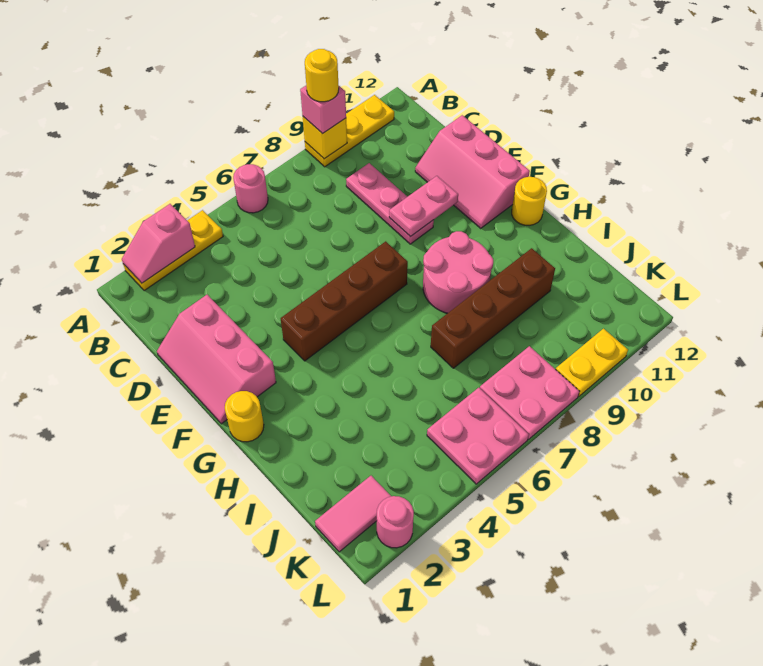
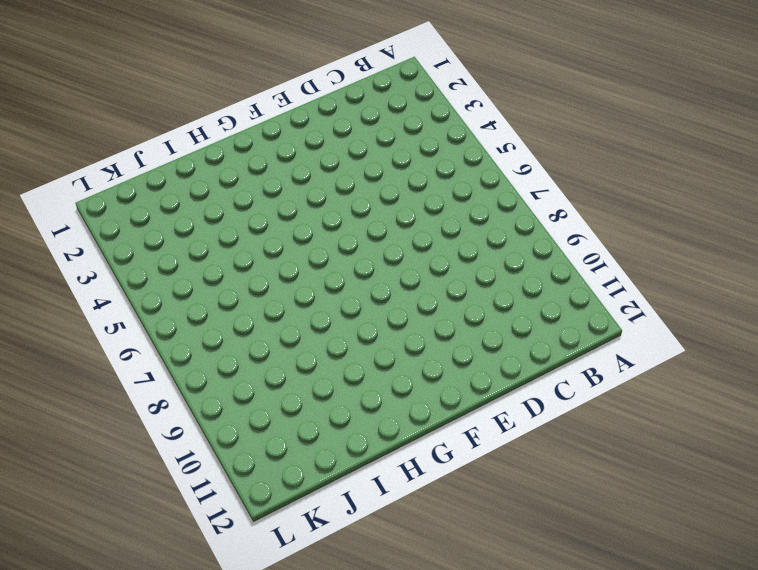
none -> yellow plate A2:A4 level 1
none -> pink round brick A6 level 1
none -> yellow plate A9:A11 level 1

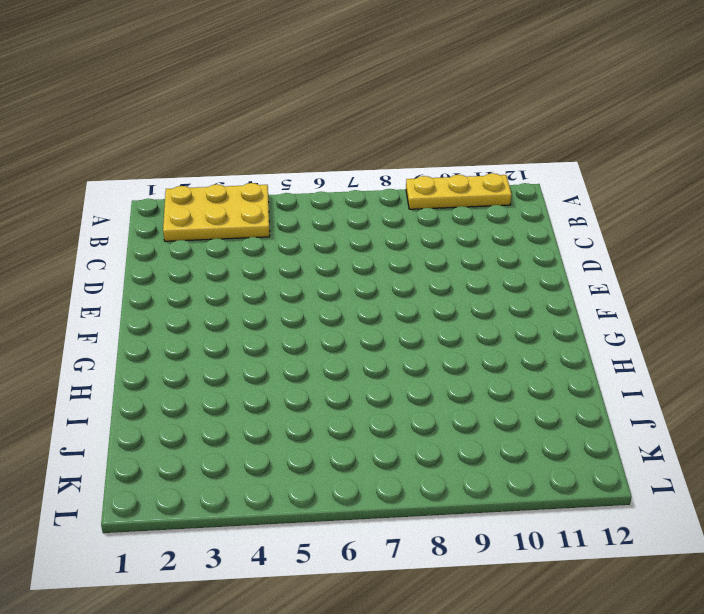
yellow plate A2:B4 level 1 -> yellow plate A2:A4 level 1
none -> pink round brick A6 level 1
none -> pink plate C9:E9 level 1
none -> pink slope D1:F2 level 1 top 2

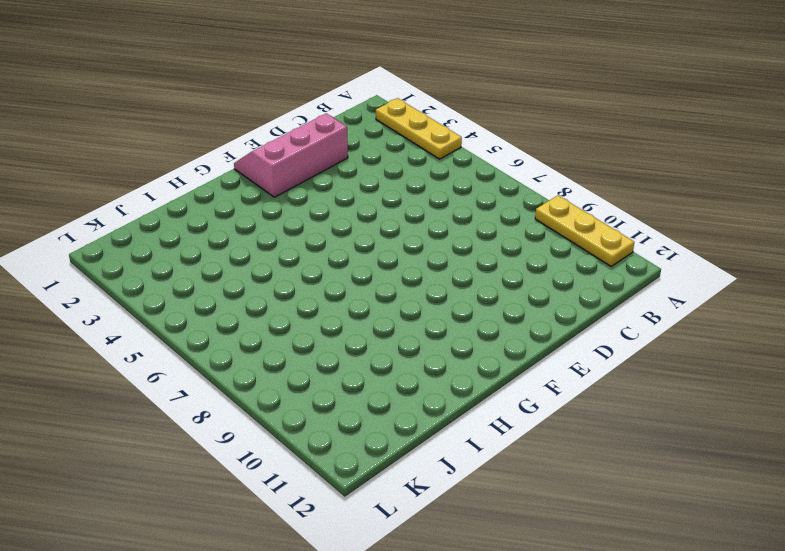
none -> pink round brick A6 level 1
none -> pink plate C9:E9 level 1
none -> pink slope D11:F12 level 1 top 12

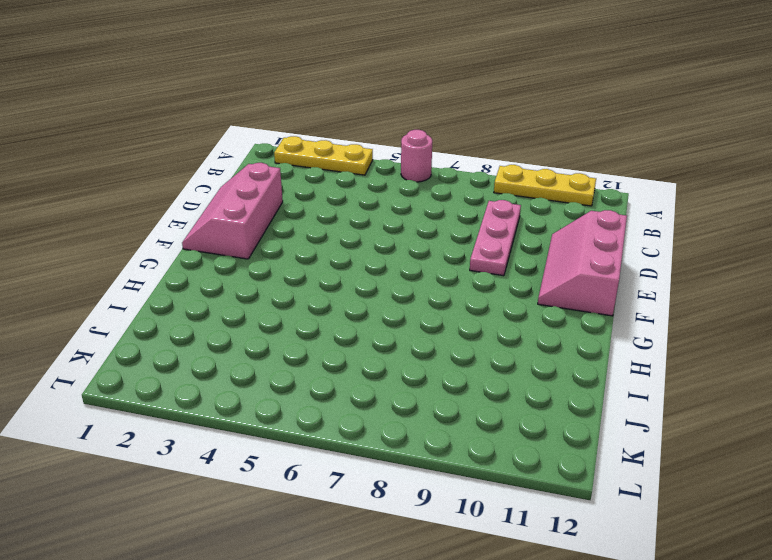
none -> brown brick F4:F7 level 1
none -> yellow round brick G1 level 1
none -> pink round brick G8:H9 level 1

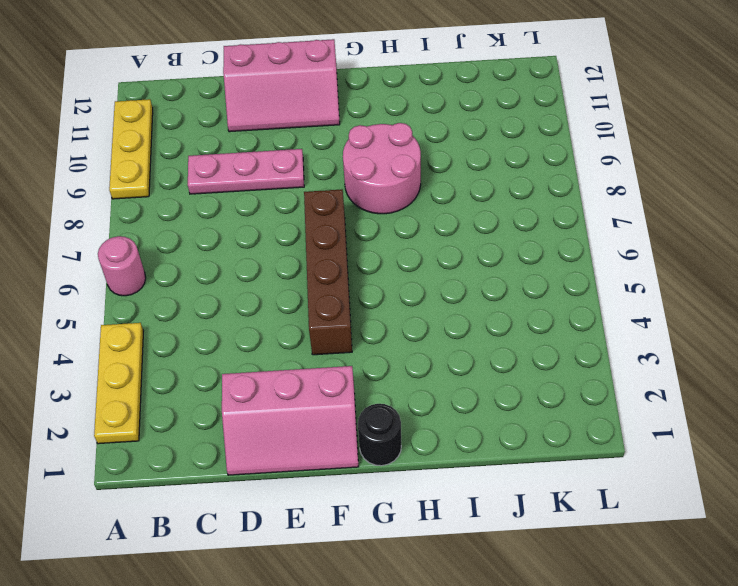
black round brick G1 level 1 -> yellow round brick G1 level 1
none -> yellow round brick G12 level 1
none -> brown brick I7:I10 level 1
none -> pink tile K1:K2 level 1

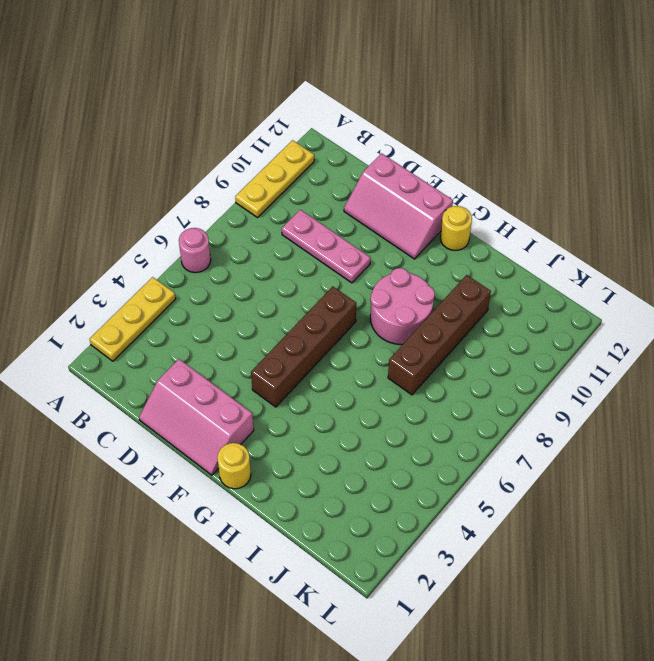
none -> pink tile K1:K2 level 1
none -> pink plate K5:L6 level 1
none -> pink plate K7:L8 level 1

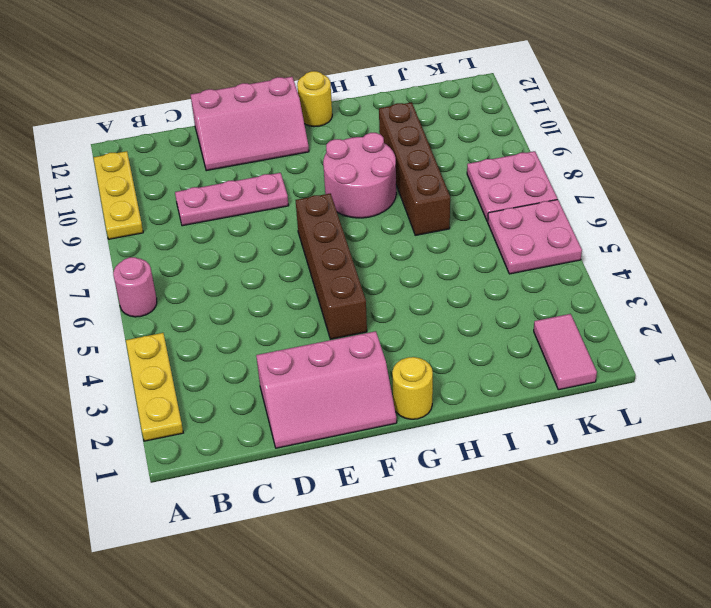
none -> pink round brick L2 level 1
none -> yellow plate L9:L10 level 1
none -> pink slope A2:A3 level 2 top 3

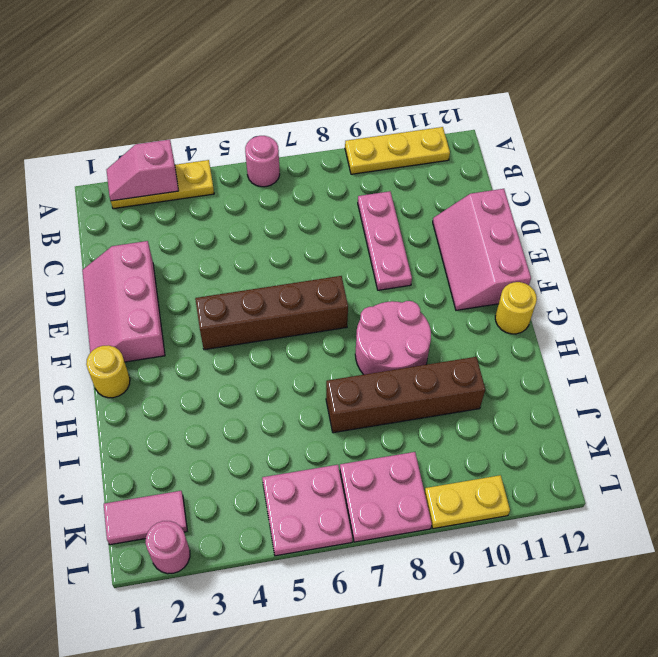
none -> yellow brick A9 level 2
none -> pink plate E9:E10 level 2
none -> pink brick A9 level 3

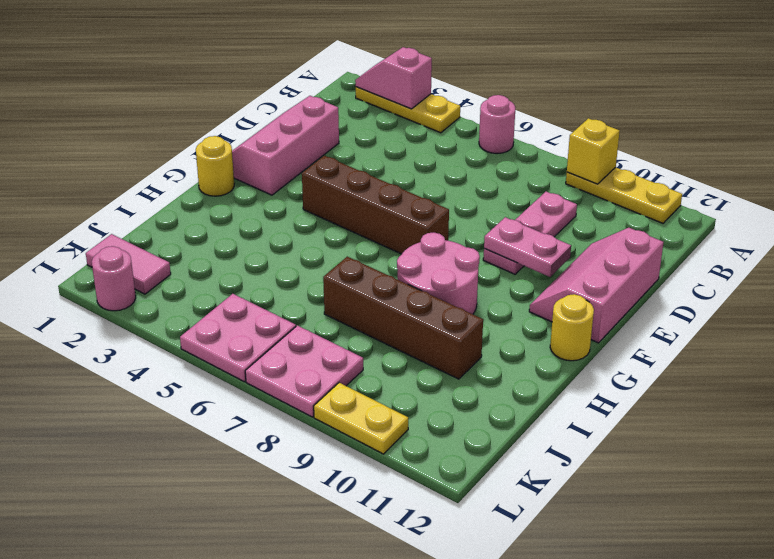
none -> pink brick A9 level 3
none -> yellow round brick A9 level 4

